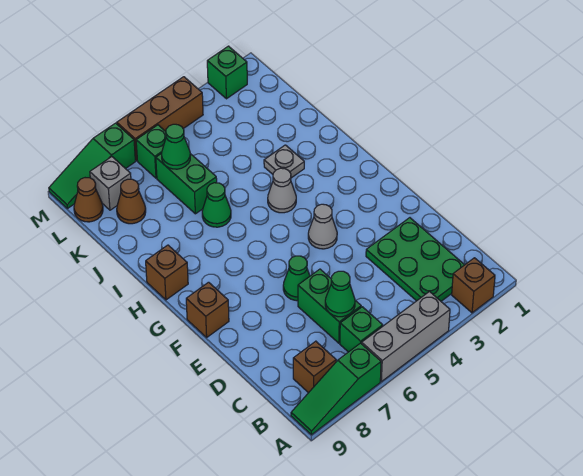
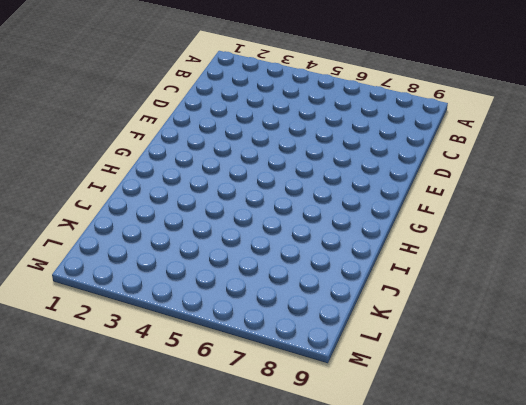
none -> brown brick A2 level 1
none -> grey brick A4:A6 level 1
none -> green slope A7:A9 level 1 top 7

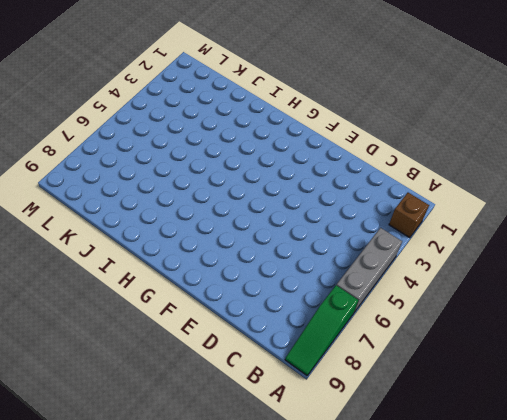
none -> green plate B2:D3 level 1
none -> green brick B6 level 1
none -> brown brick B8 level 1

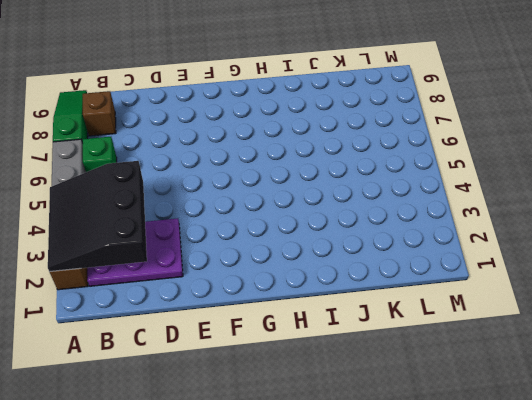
black slope A2:C4 level 2 top C -> none
purple plate B2:D3 level 1 -> green plate B2:D3 level 1
none -> green brick C6:D6 level 1
none -> green cone E6 level 1
none -> grey cone F4 level 1

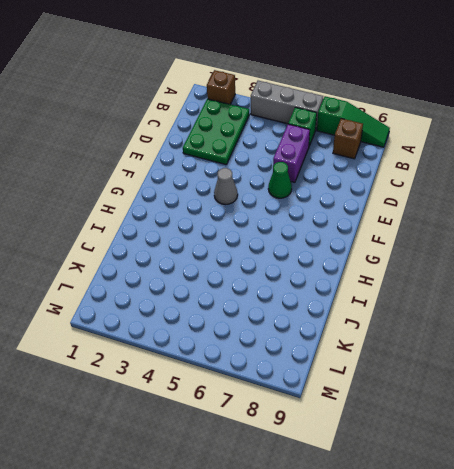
purple brick C6:D6 level 1 -> green brick C6:D6 level 1
none -> brown brick F9 level 1
none -> grey cone H4 level 1
none -> brown brick H9 level 1

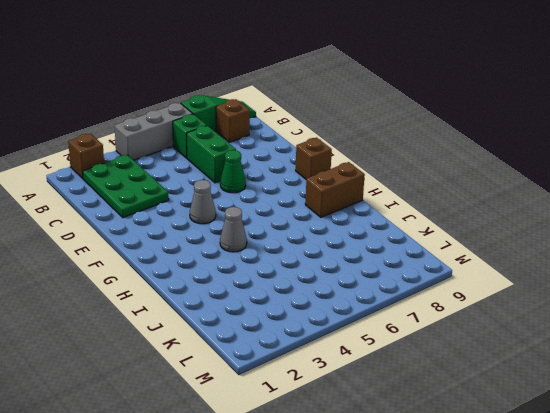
brown brick H8:H9 level 1 -> brown brick H9 level 1
none -> grey plate I3 level 1
none -> green cone I6 level 1
none -> green brick J6:K6 level 1

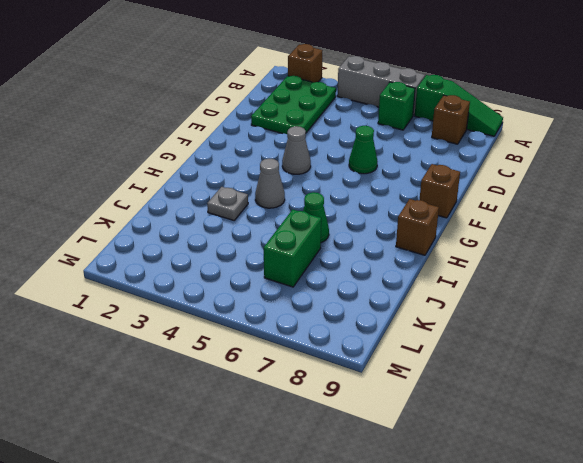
none -> green brick C6:D6 level 1
none -> brown cone K8 level 1
none -> green brick L6 level 1

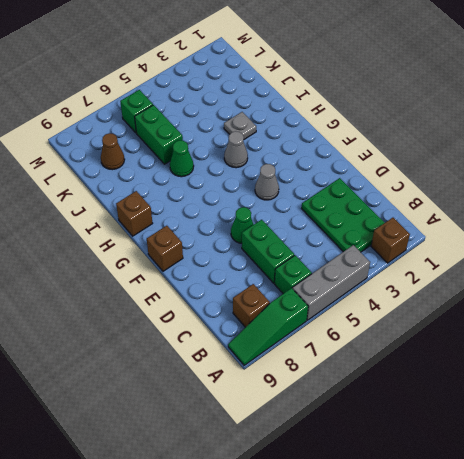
none -> grey brick L8 level 1
none -> brown cone L9 level 1
none -> green brick M2 level 1

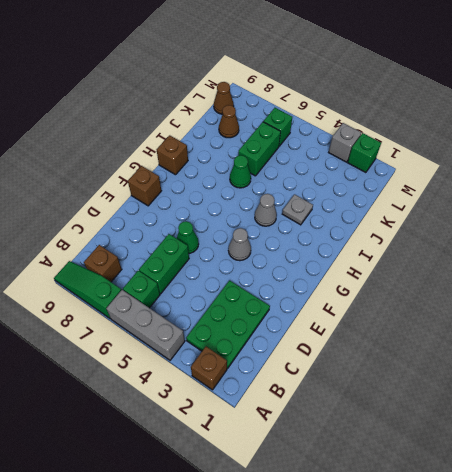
grey brick M3 level 1 -> grey brick L8 level 1
none -> brown brick M4:M6 level 1
none -> green slope M7:M9 level 1 top 7
none -> green cone C6 level 2

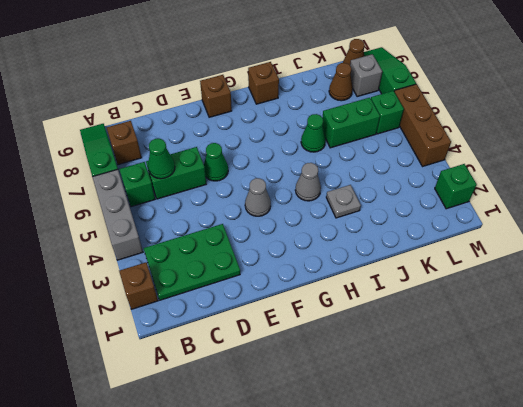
none -> green cone K6 level 2

